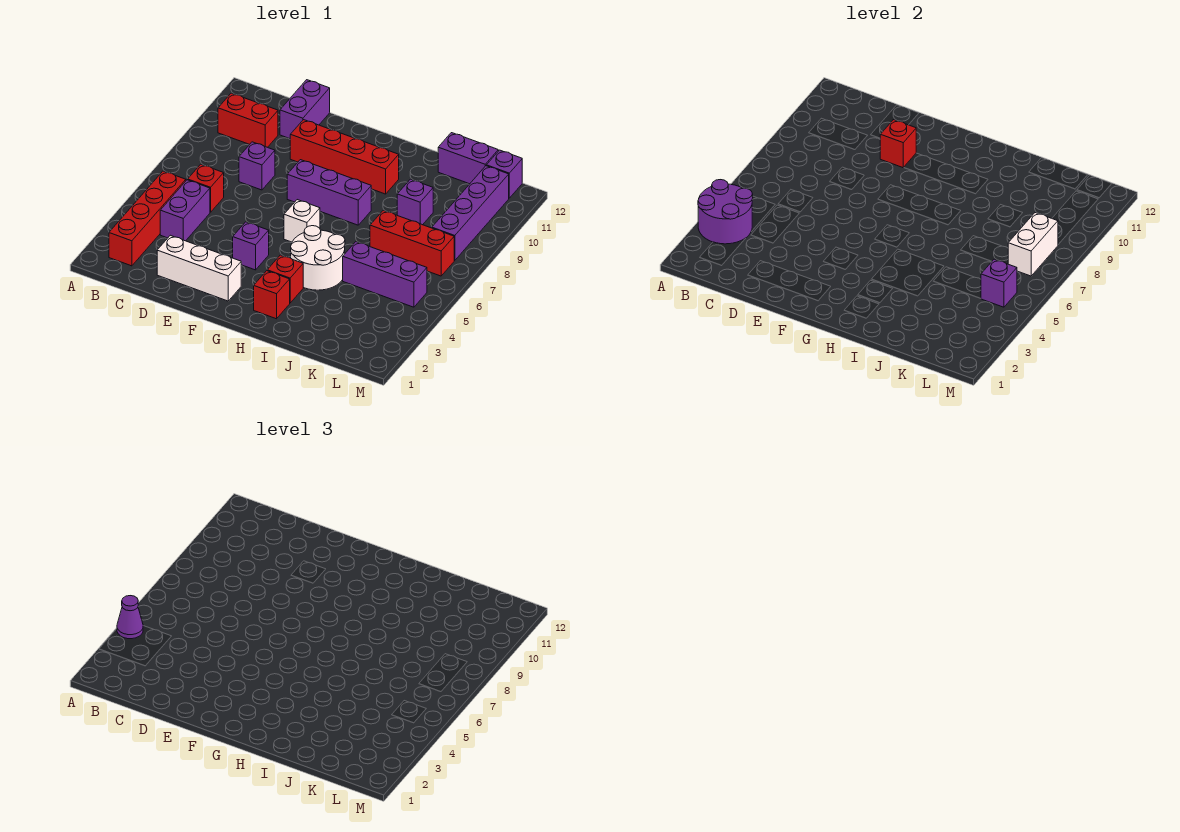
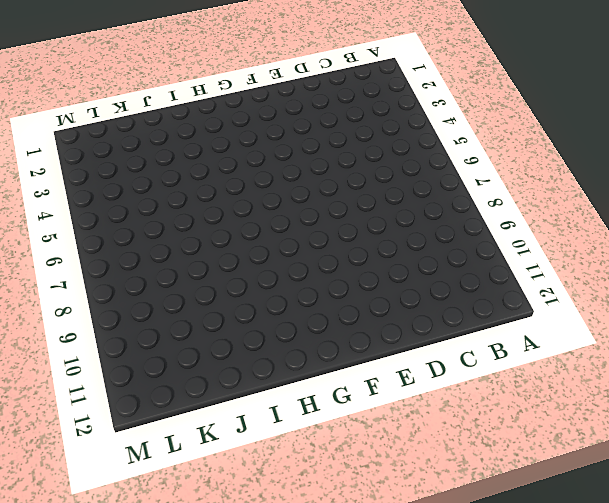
none -> red brick B2:B5 level 1
none -> red brick B10:C10 level 1
none -> purple brick C4:C5 level 1

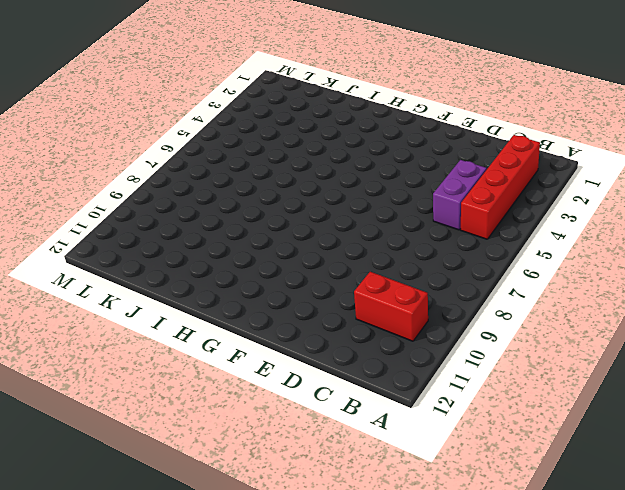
none -> red brick C6 level 1
none -> white brick D2:F2 level 1
none -> purple brick D8 level 1

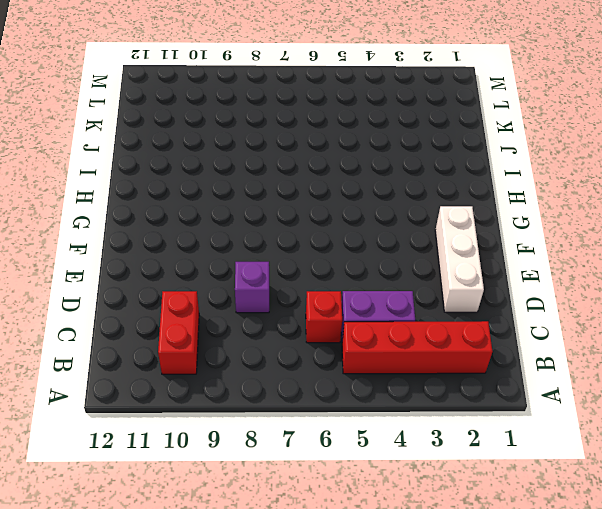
none -> purple brick D11:D12 level 1
none -> red brick E10:H10 level 1
none -> purple brick F4 level 1

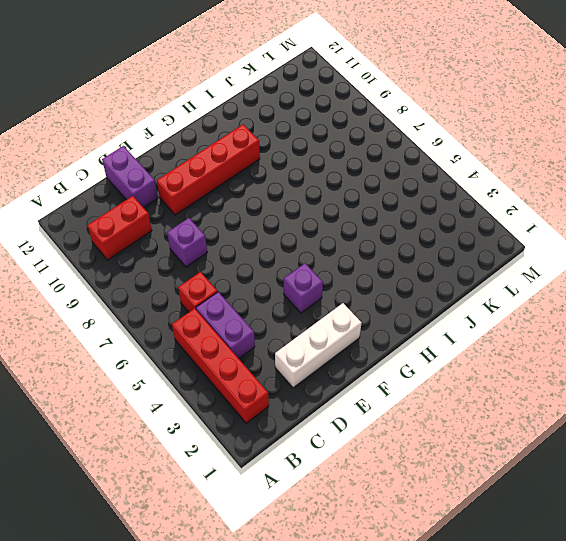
none -> purple brick F8:H8 level 1
none -> white brick G6 level 1
none -> red brick H2 level 1

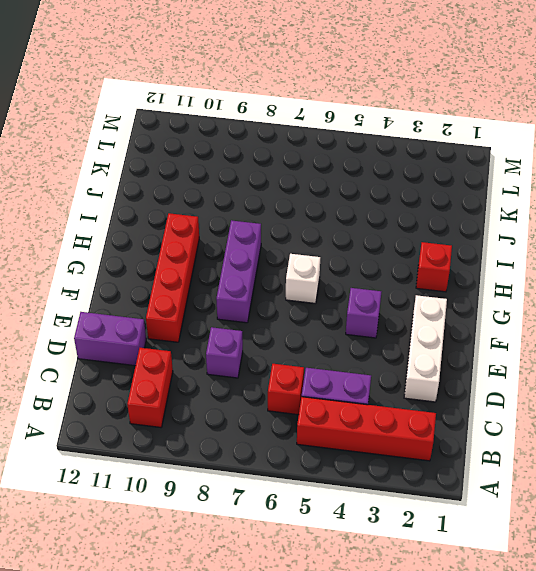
none -> red brick H3 level 1
none -> white round brick H4:I5 level 1
none -> purple brick J5:L5 level 1

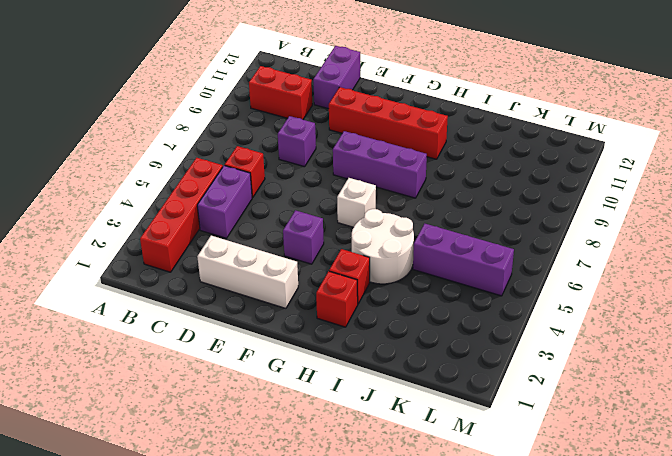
none -> red brick J7:L7 level 1
none -> purple brick J9 level 1
none -> purple brick J12:K12 level 1

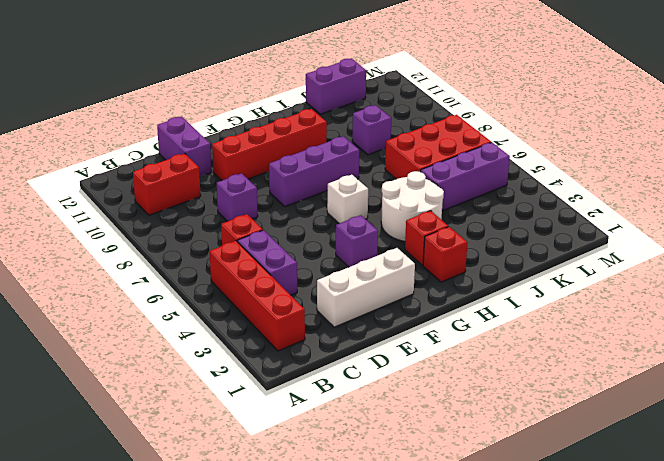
red brick J6:L7 level 1 -> red brick J7:L7 level 1
none -> purple brick L8:L11 level 1
none -> purple brick L12 level 1
none -> purple round brick A3:B4 level 2

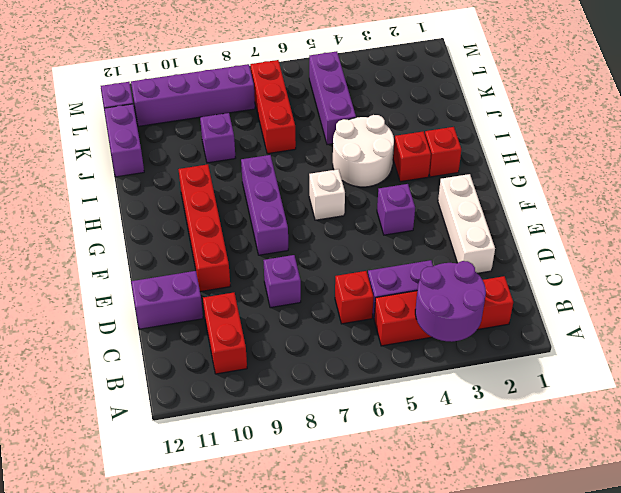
none -> red brick E10 level 2
none -> purple brick L5 level 2
none -> white brick L7:L8 level 2

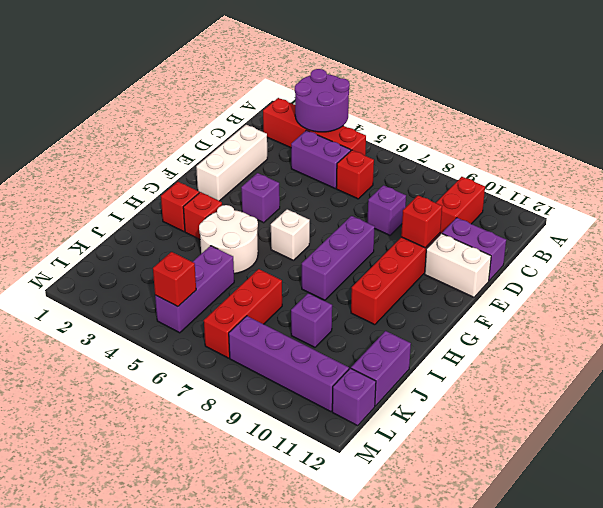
white brick E11:E12 level 1 -> white brick L7:L8 level 2
red brick L5 level 2 -> purple brick L5 level 2
none -> purple cone A4 level 3

